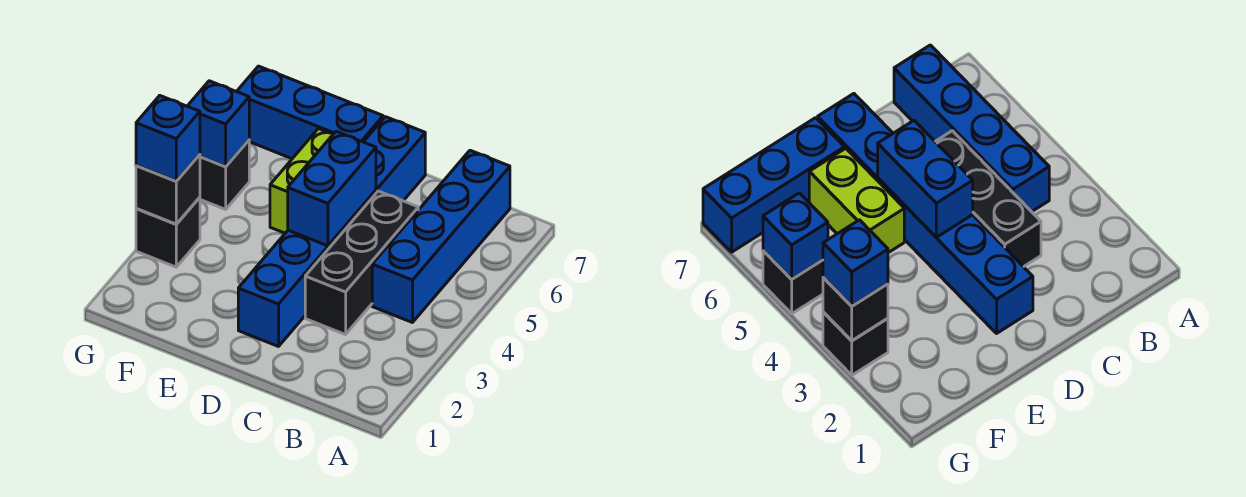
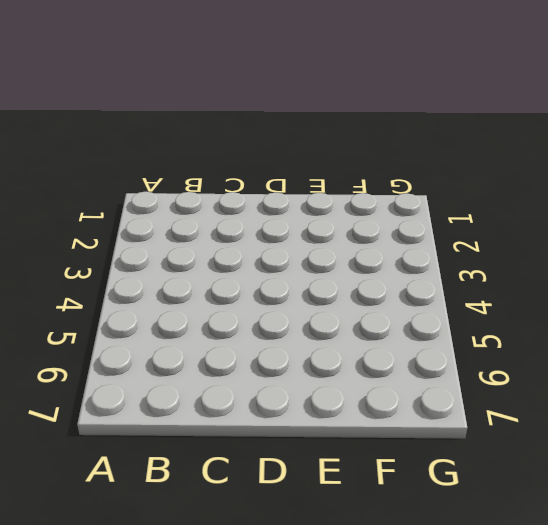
none -> blue brick B4:B7 level 1
none -> black brick C3:C5 level 1

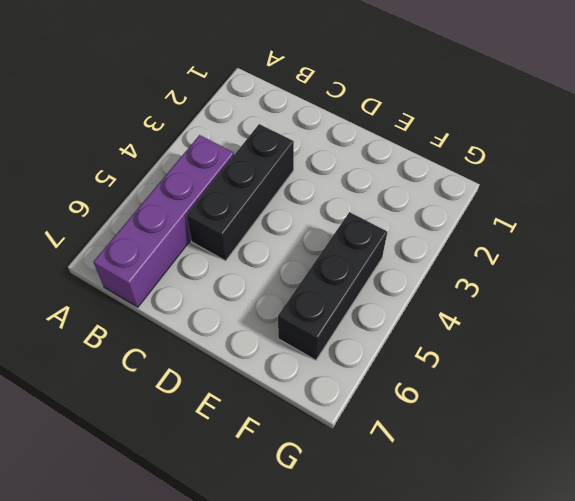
purple brick B4:B7 level 1 -> blue brick B4:B7 level 1
black brick F4:F6 level 1 -> none
none -> blue brick D2:D7 level 1
none -> lime brick E5:E6 level 1

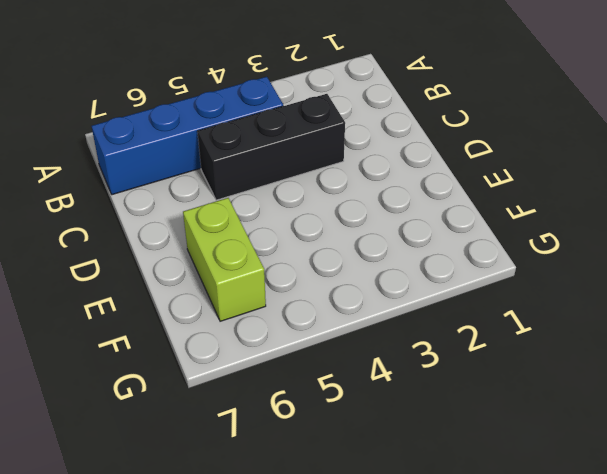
lime brick E6:F6 level 1 -> lime brick E5:E6 level 1
none -> blue brick D2:D7 level 1
none -> blue brick E7:G7 level 1

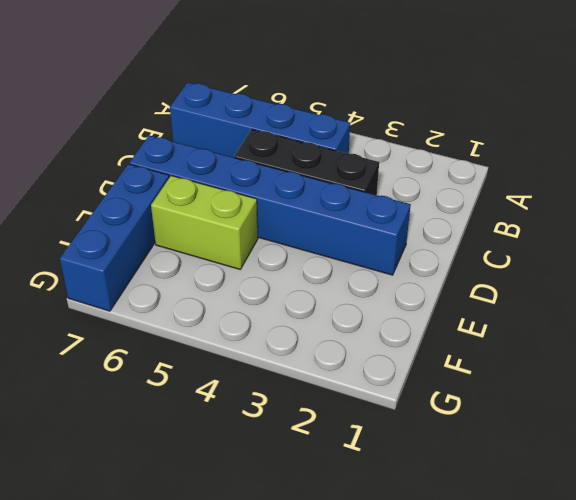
none -> black brick G3 level 1
none -> black brick G5 level 1

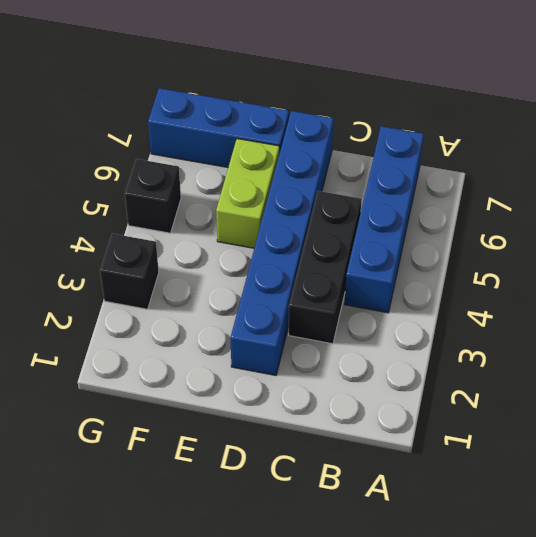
none -> blue brick D4:D5 level 2
none -> black brick G3 level 2

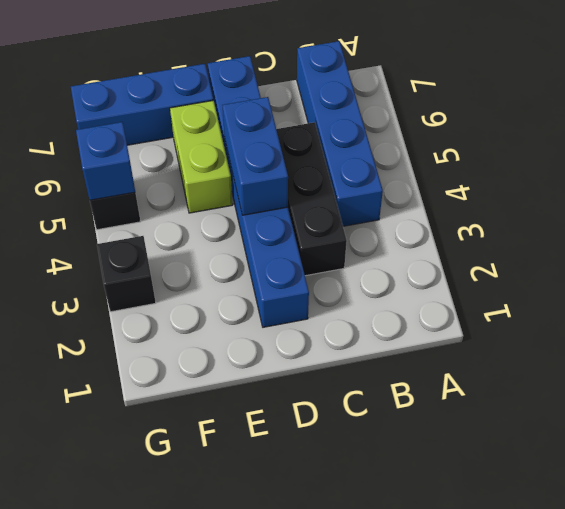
none -> black brick G3 level 2
none -> blue brick G3 level 3

